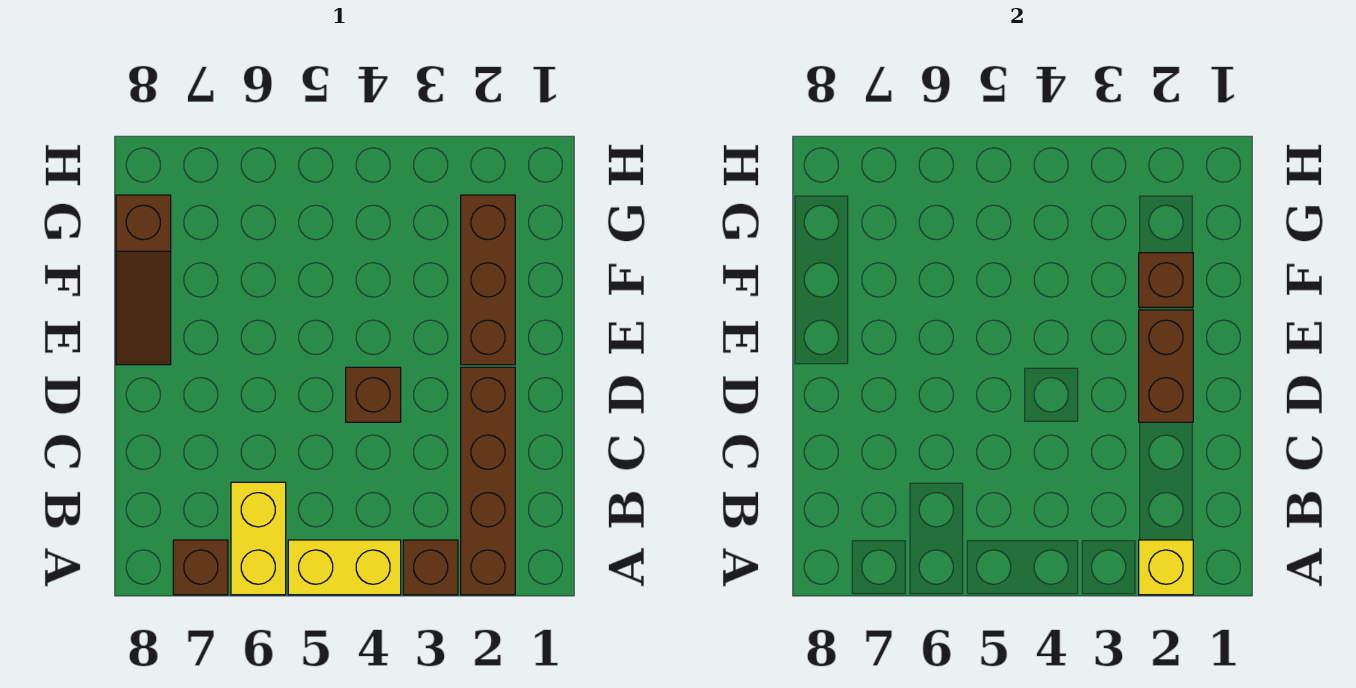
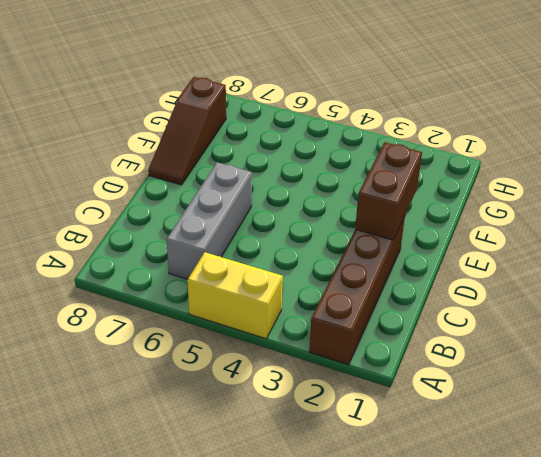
grey brick B6:D6 level 1 -> yellow brick A6:B6 level 1
none -> brown brick A3 level 1
none -> brown brick A7 level 1

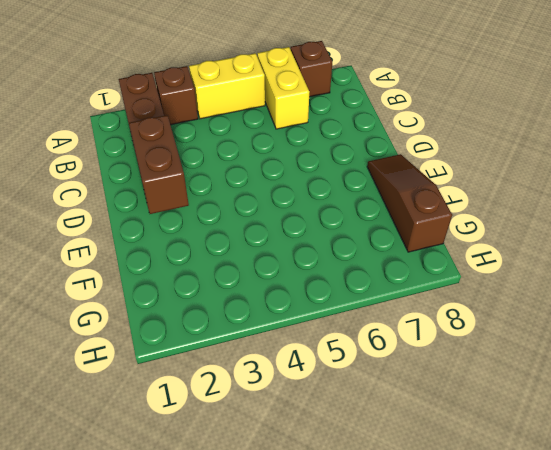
none -> brown brick D4 level 1
none -> brown brick E2:G2 level 1

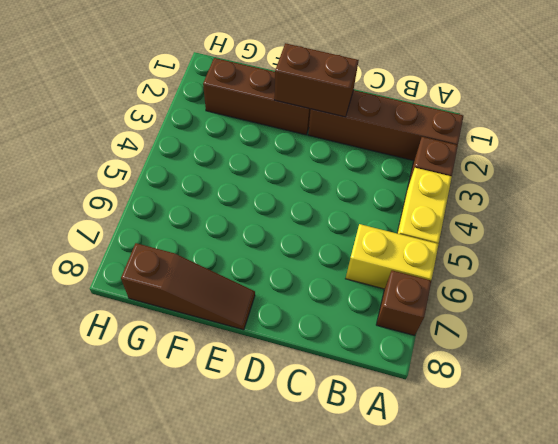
none -> brown brick D4 level 1
none -> yellow brick A2 level 2

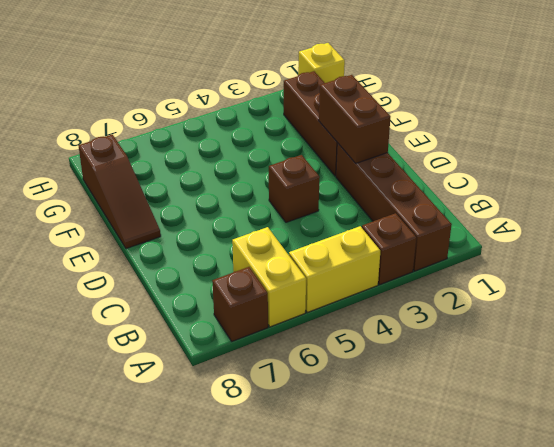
yellow brick H1 level 1 -> yellow brick A2 level 2
none -> brown brick F2 level 2

